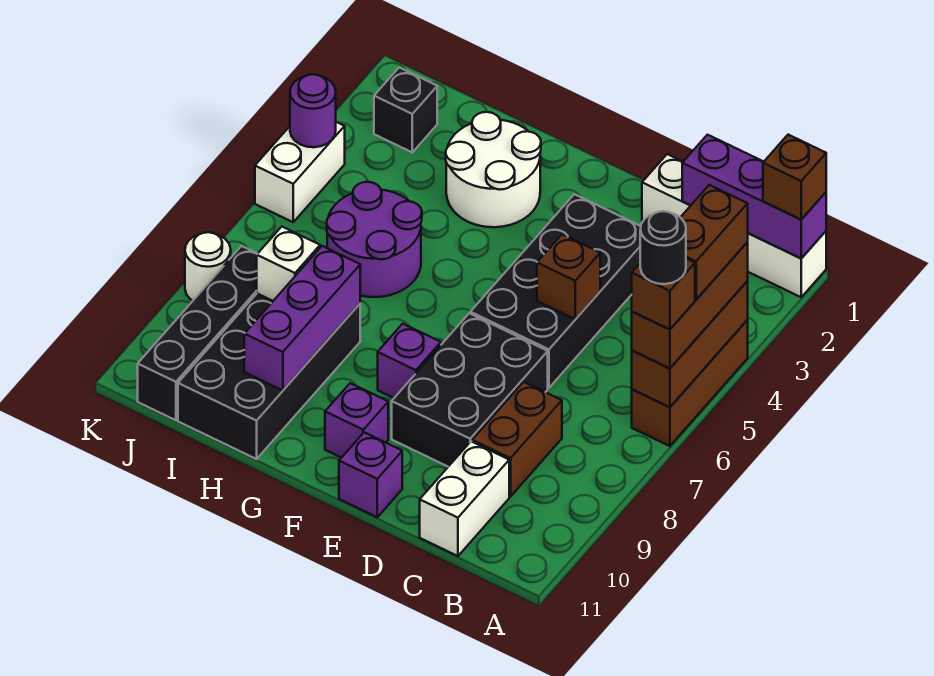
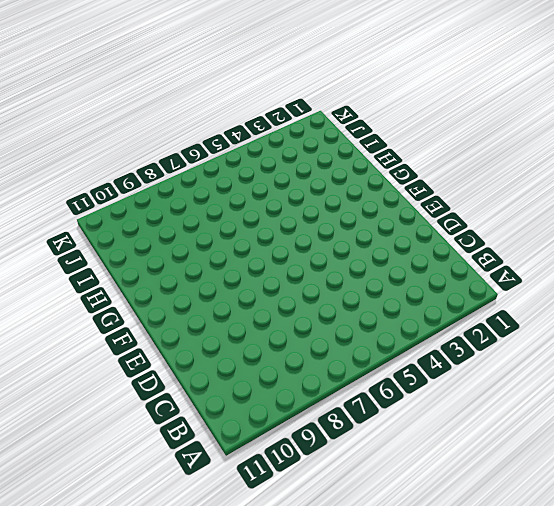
none -> white brick A1:D1 level 1
none -> brown brick A4:A6 level 1
none -> brown brick C8:C9 level 1

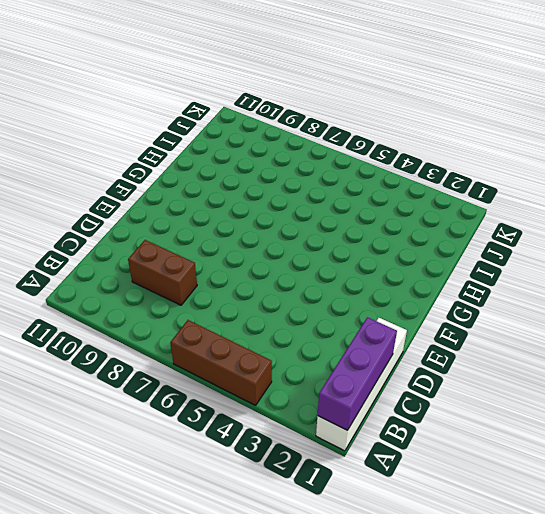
none -> white brick C10:C11 level 1
none -> black brick D3:E6 level 1
none -> black brick D7:E9 level 1

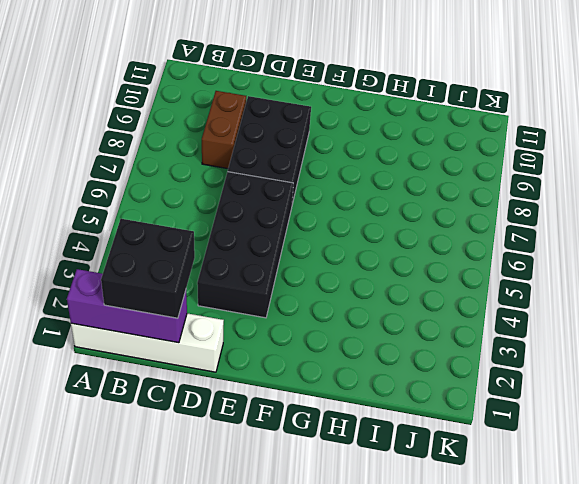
black brick B1:C2 level 3 -> none
none -> brown brick A4:A6 level 1
none -> white brick C10:C11 level 1
none -> purple brick E11 level 1

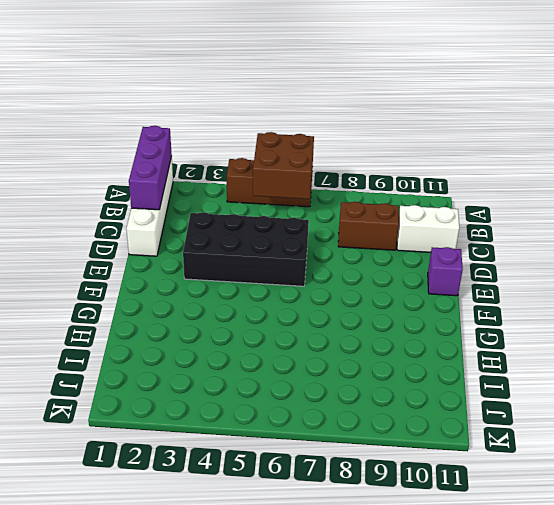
brown brick A5:B6 level 2 -> brown brick A4:A6 level 2
none -> black brick D7:E9 level 1
none -> purple brick F8 level 1
none -> purple brick F10 level 1

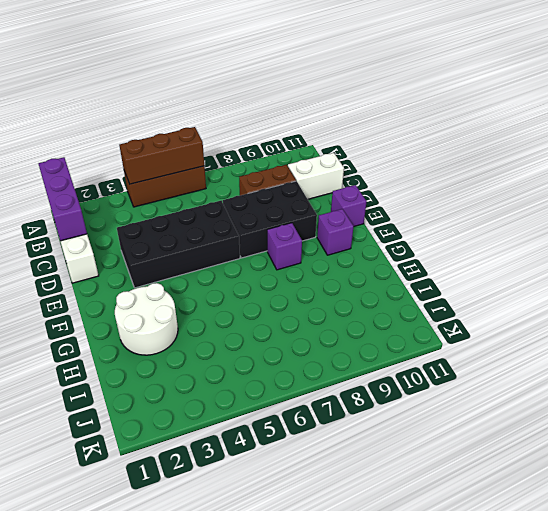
none -> purple round brick H5:I6 level 1
none -> black brick H8:I11 level 1
none -> black brick J2 level 1

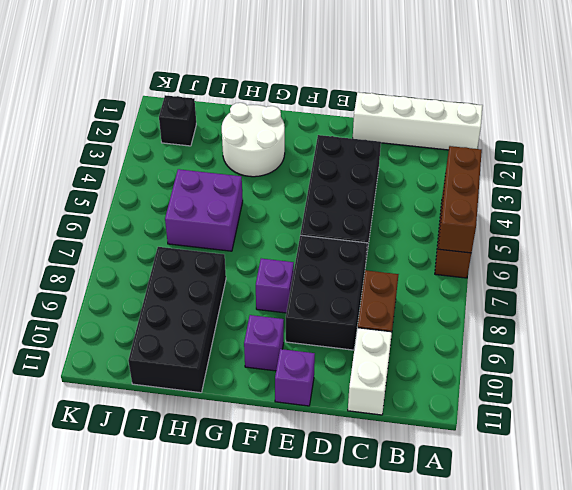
purple brick H5:I6 level 1 -> purple round brick H5:I6 level 1
none -> black brick J8:J11 level 1
none -> white brick K4:K5 level 1
none -> white round brick K8 level 1

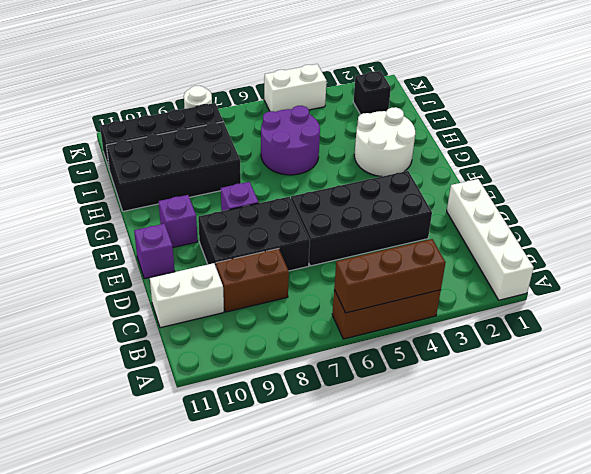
none -> purple brick A1:C1 level 2
none -> brown brick D5 level 2
none -> purple brick H8:H10 level 2

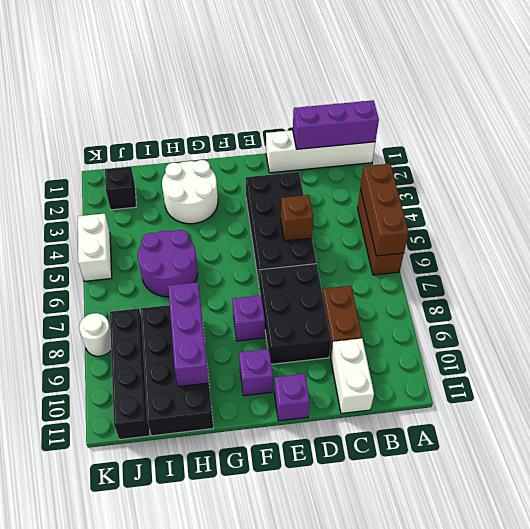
none -> white brick I8 level 2
none -> purple round brick K4 level 2
none -> brown brick A1 level 3

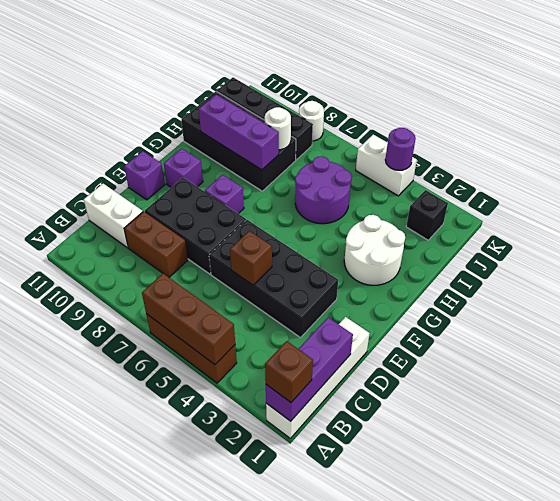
white round brick I8 level 2 -> white brick I8 level 2
none -> brown brick A4:A6 level 3
none -> brown brick A4:A5 level 4
none -> brown brick A6 level 4

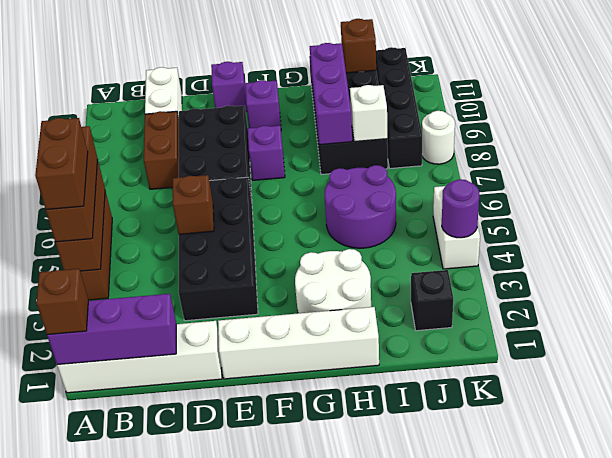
white brick E1:H1 level 1 -> none
brown brick I11 level 2 -> brown brick A6 level 4
none -> black round brick A6 level 5

